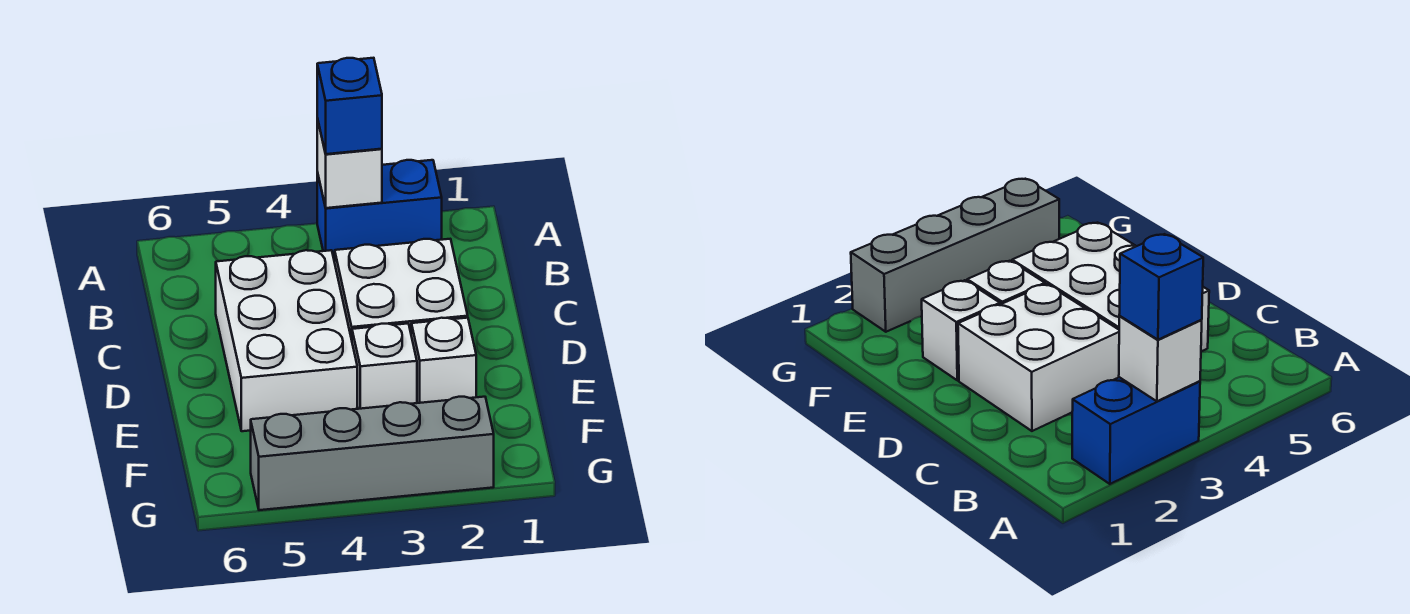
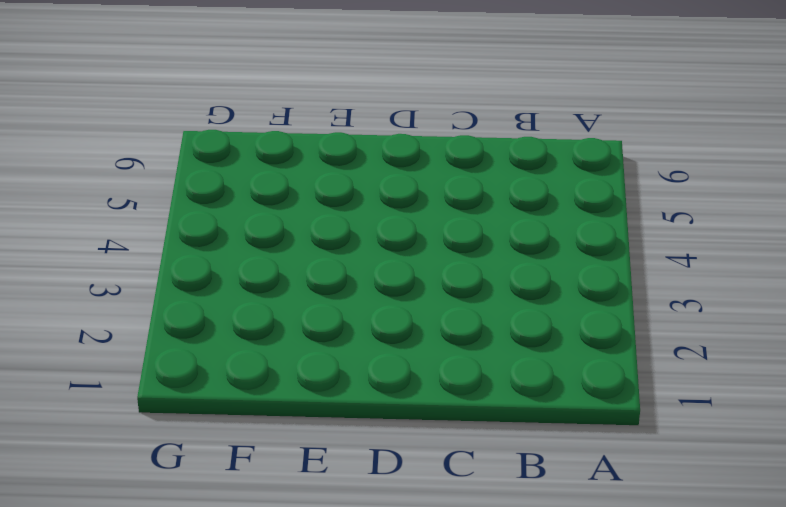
none -> blue brick A2:A3 level 1
none -> white brick C2:D3 level 1

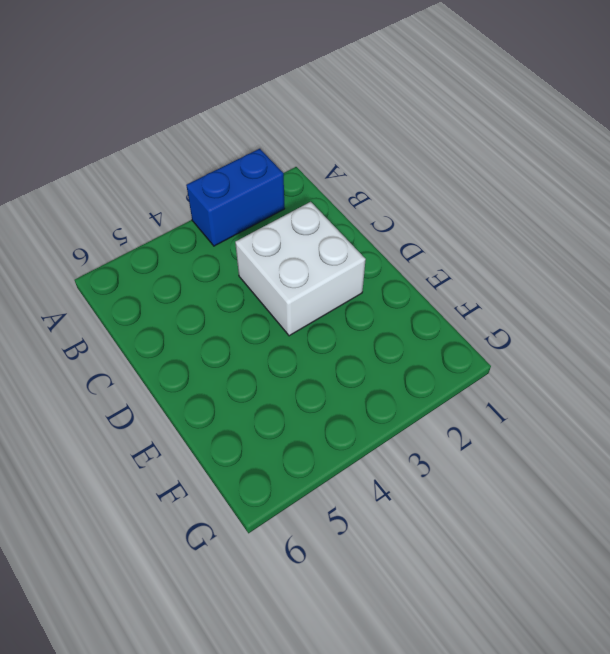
none -> white brick C4:E5 level 1
none -> white brick E2 level 1

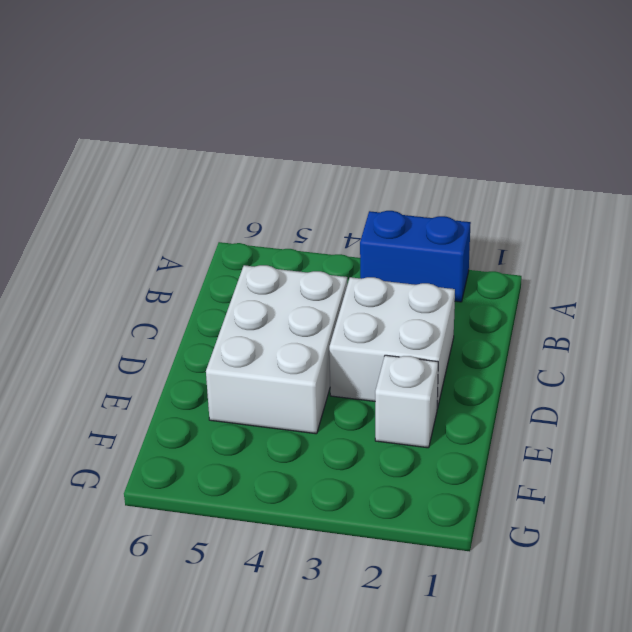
none -> white brick E3 level 1
none -> grey brick G2:G5 level 1

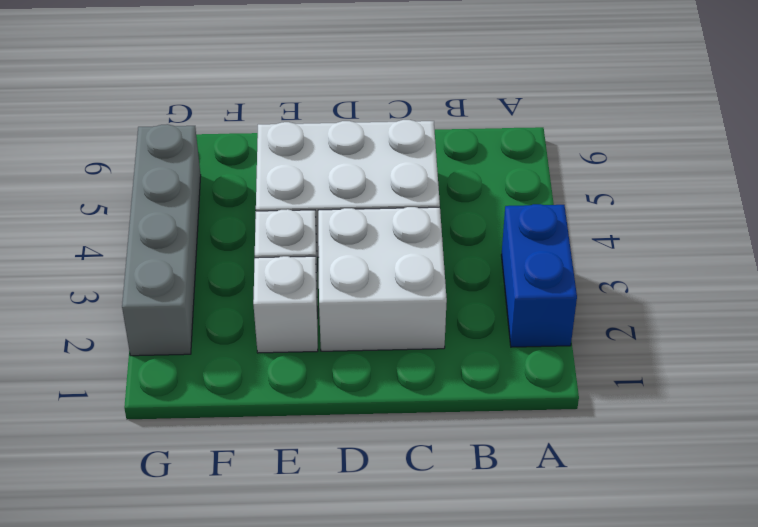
none -> white brick A3 level 2
none -> blue brick A3 level 3

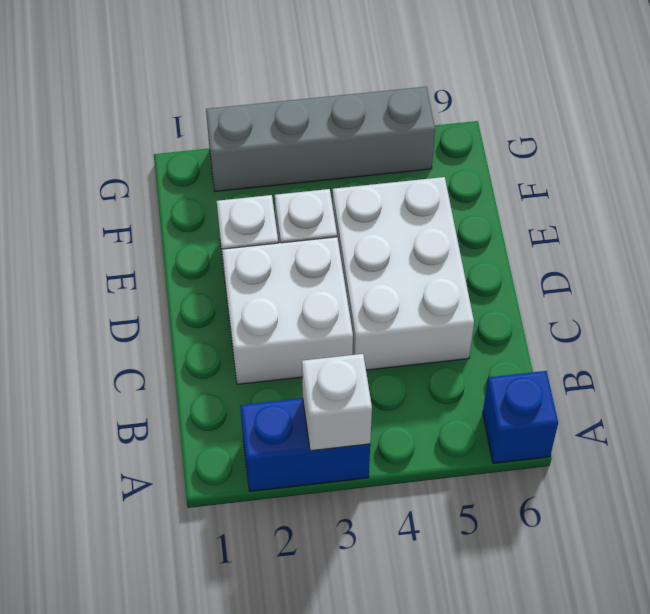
blue brick A6 level 1 -> blue brick A3 level 3

